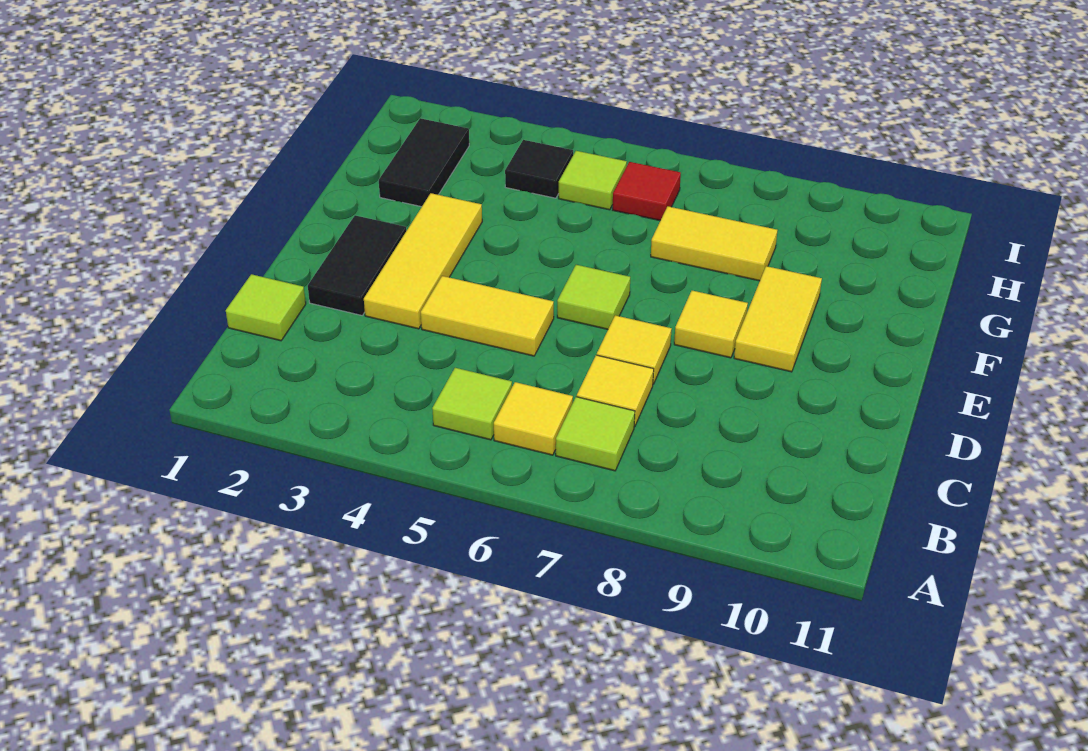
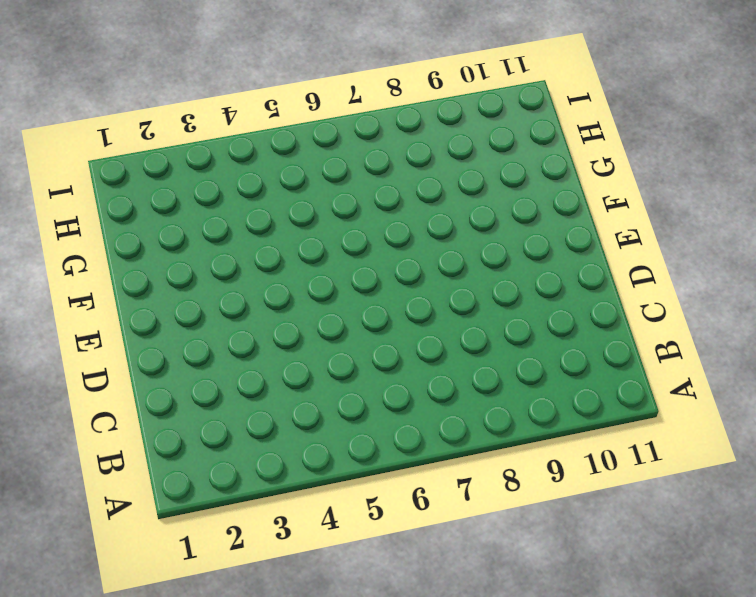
none -> lime tile B5 level 1
none -> yellow tile B6 level 1
none -> lime tile B7 level 1

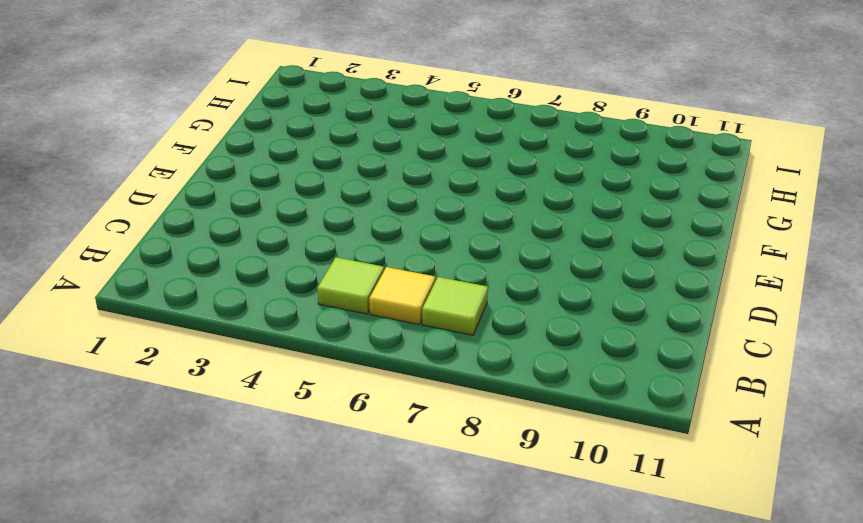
none -> lime tile C1 level 1
none -> yellow tile C7 level 1
none -> black tile D2:E2 level 1

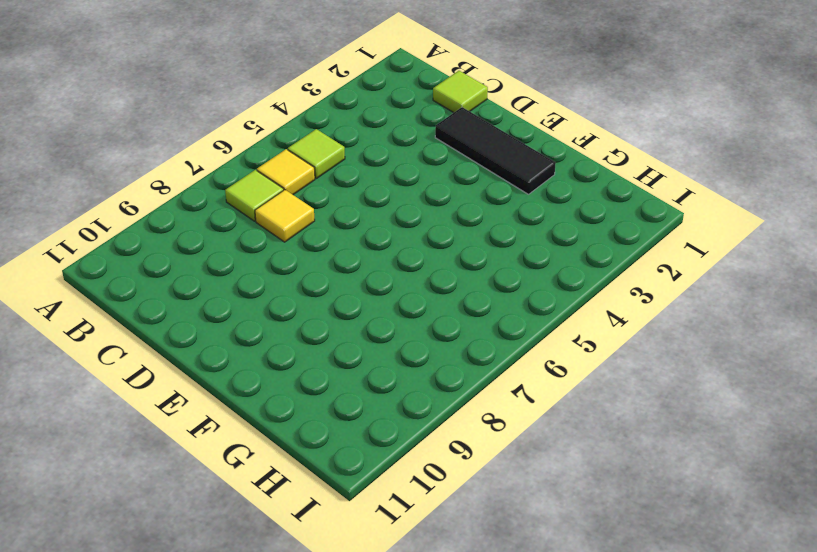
black tile D2:F2 level 1 -> black tile D2:E2 level 1
none -> yellow tile D3:F3 level 1
none -> yellow tile D4:D5 level 1
none -> yellow tile D7 level 1

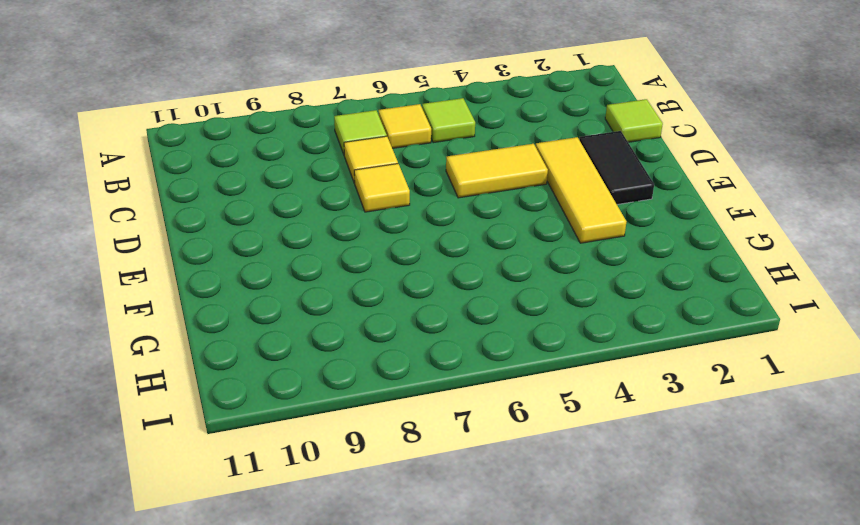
none -> lime tile E6 level 1
none -> yellow tile E8 level 1
none -> yellow tile E9:F9 level 1

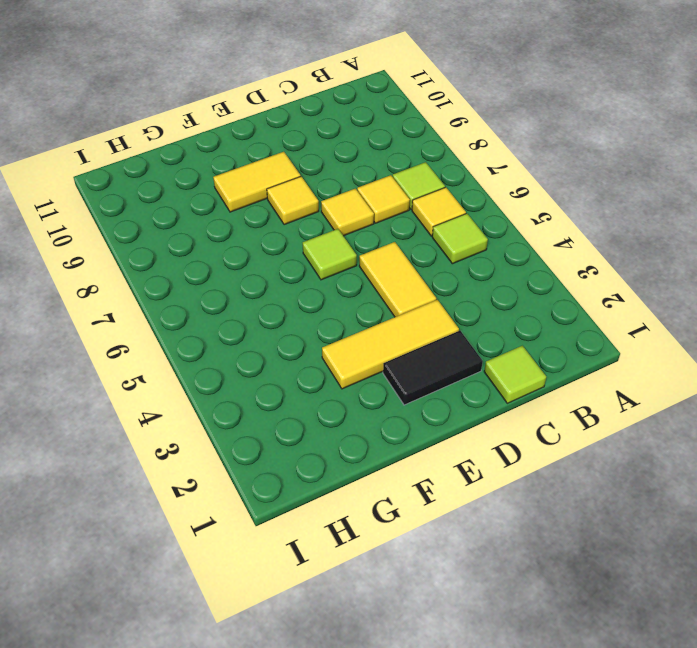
none -> black tile G2:H2 level 1
none -> yellow tile G7:G8 level 1
none -> black tile H4 level 1

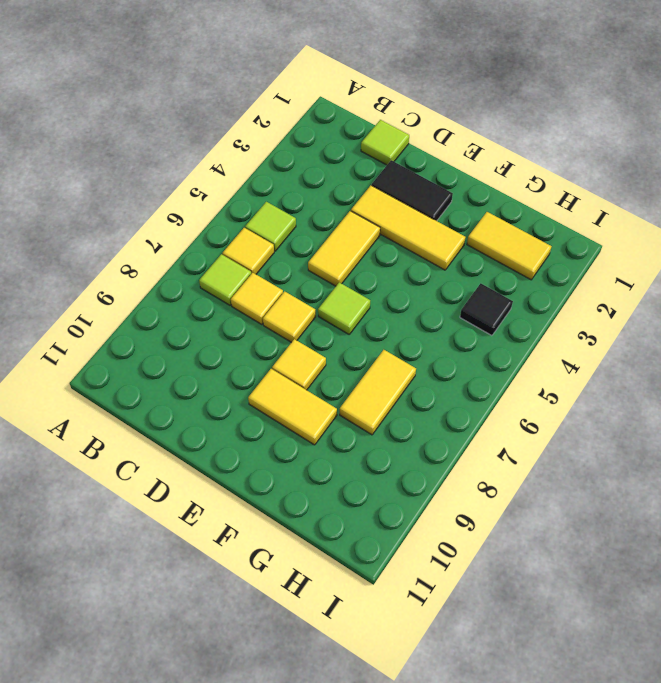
yellow tile G2:H2 level 1 -> black tile G2:H2 level 1
none -> lime tile H5 level 1
none -> red tile H6 level 1

